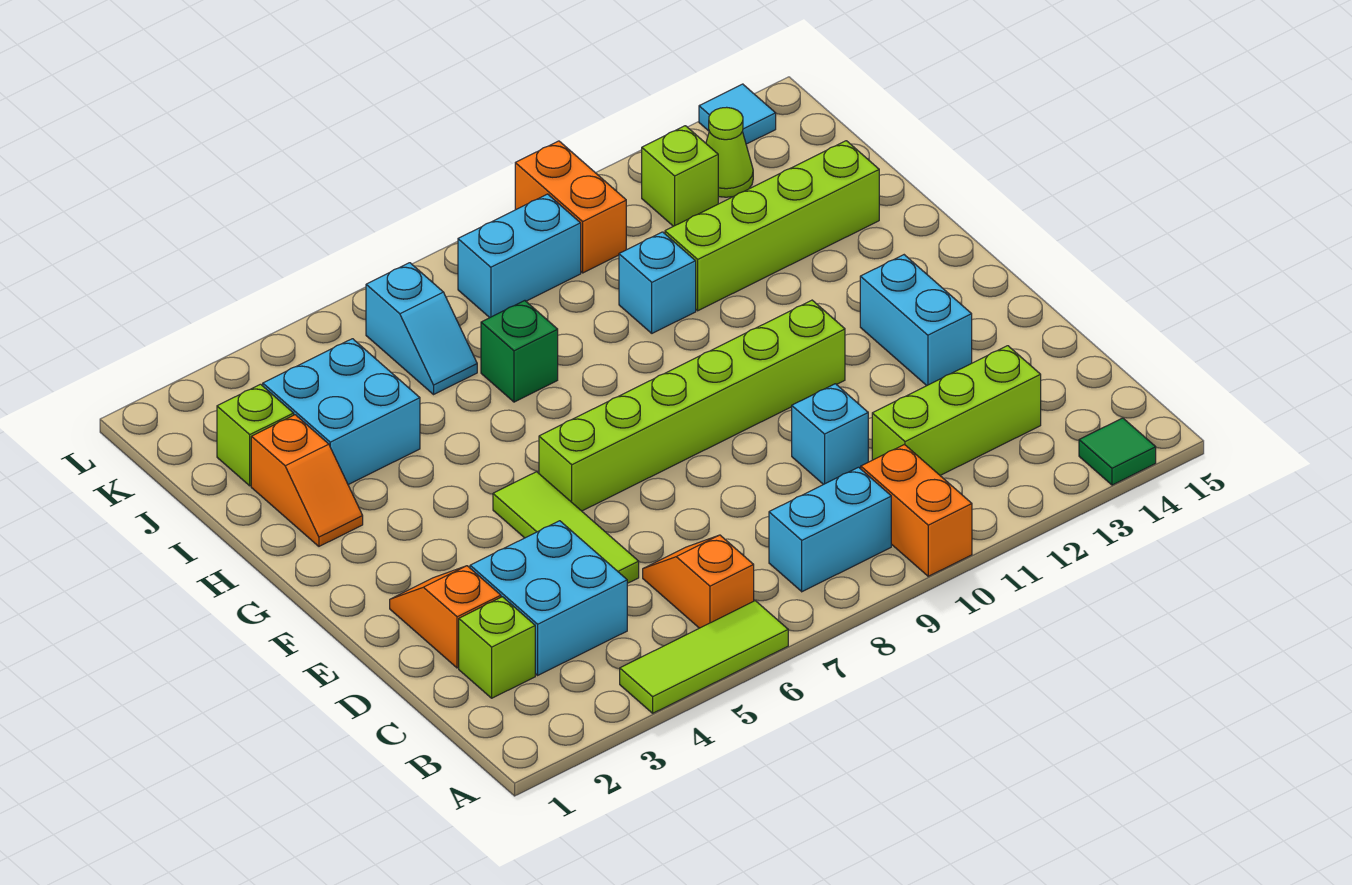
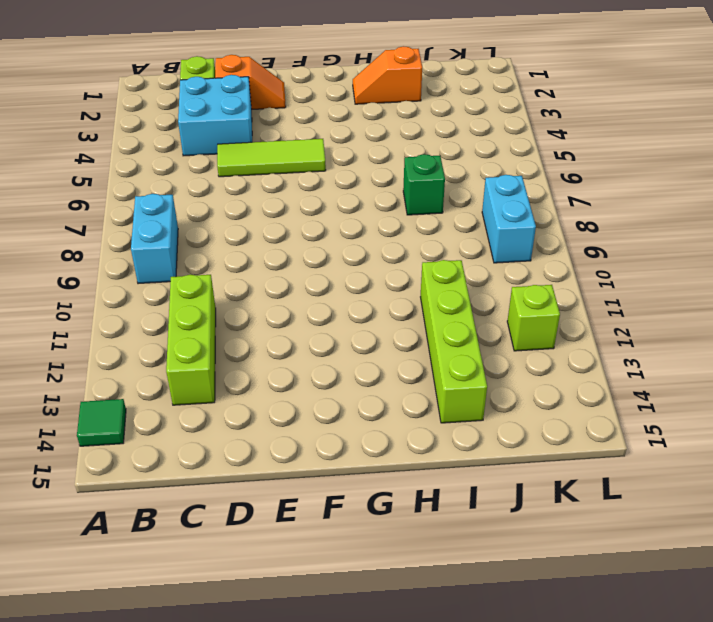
none -> lime tile A4:A6 level 1
none -> orange brick A10:B10 level 1
none -> orange slope B6:C6 level 1 top B

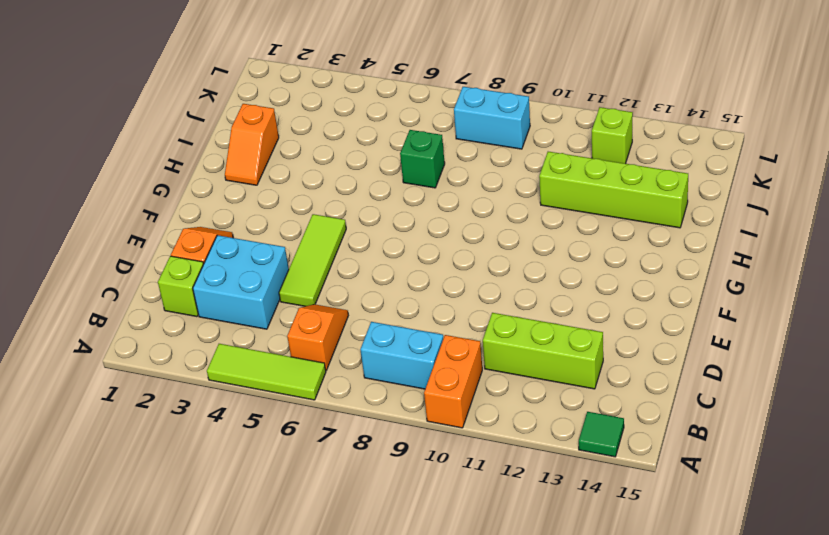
none -> cyan brick D10 level 1
none -> cyan brick E13:F13 level 1
none -> lime brick F6:F11 level 1

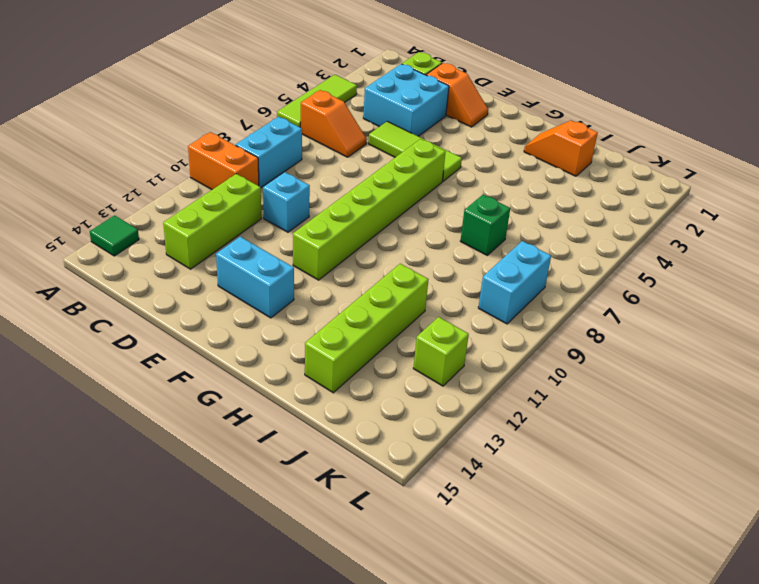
none -> cyan brick I3:J4 level 1
none -> cyan brick I10 level 1
none -> lime brick J2 level 1

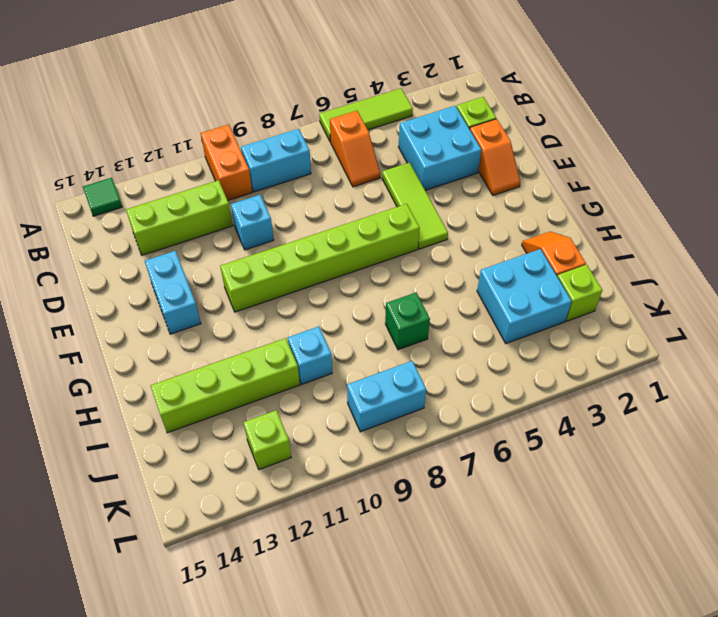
none -> cyan slope J6:K6 level 1 top K
none -> orange brick K10:L10 level 1
none -> lime cone K13 level 1

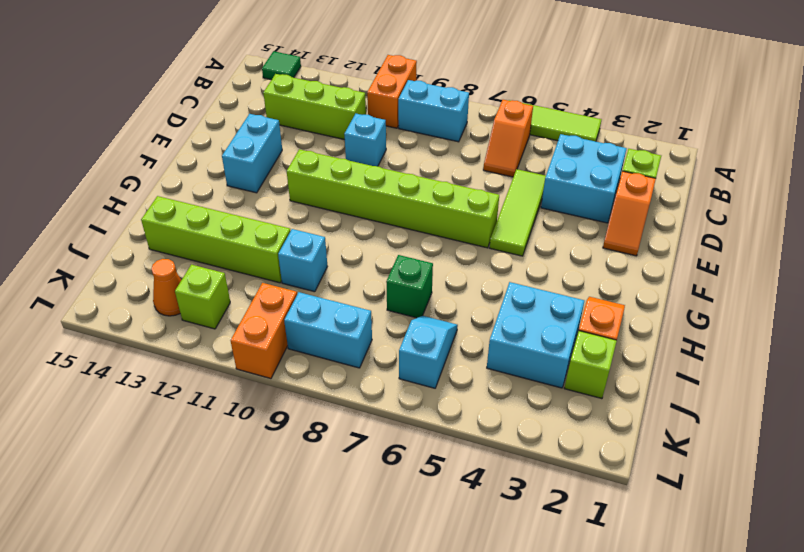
orange cone K13 level 1 -> lime cone K13 level 1
none -> cyan tile L14 level 1

